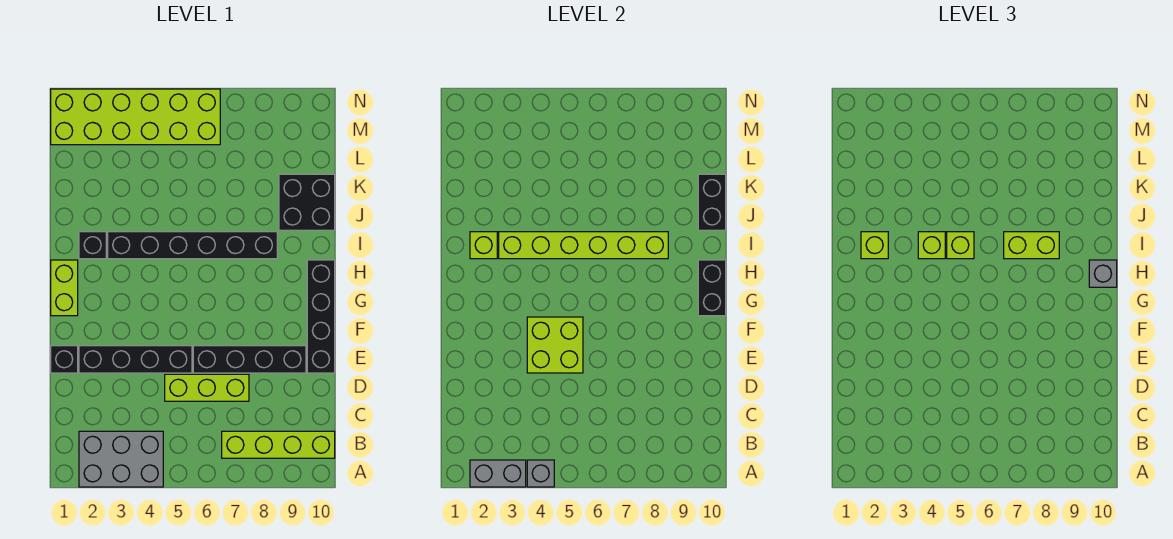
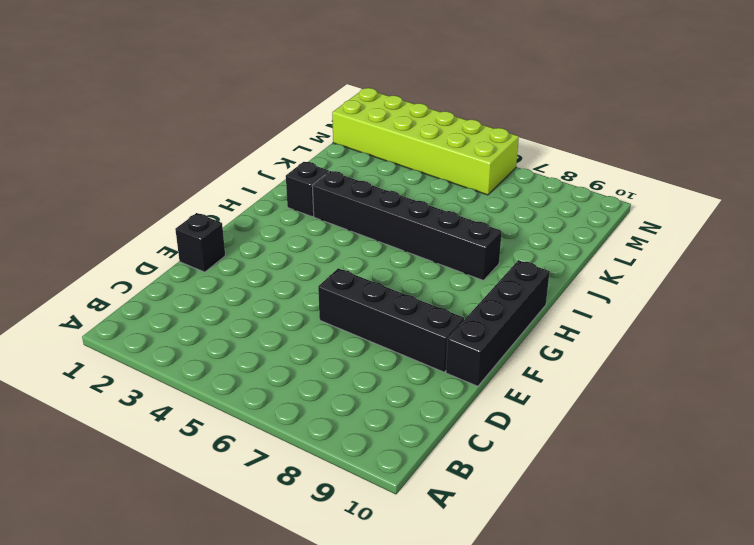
none -> grey brick A2:B4 level 1
none -> lime brick B7:B10 level 1
none -> lime brick D5:D7 level 1

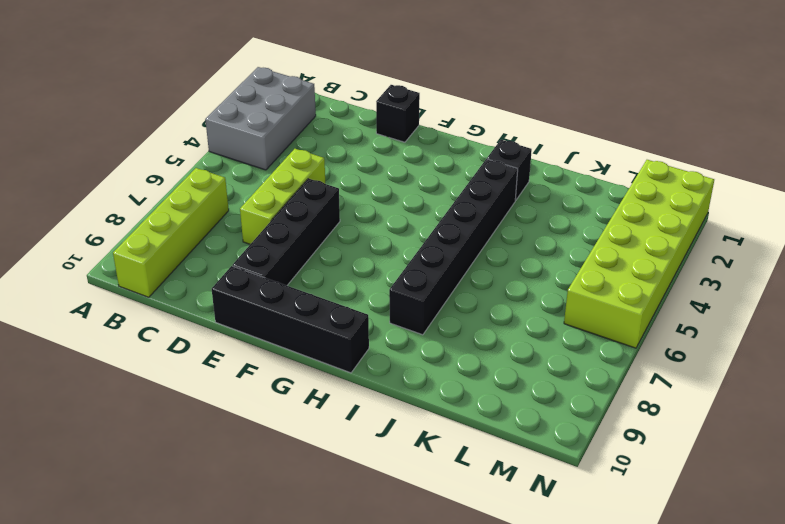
none -> black brick E2:E5 level 1
none -> lime brick G1:H1 level 1
none -> black brick J9:K10 level 1

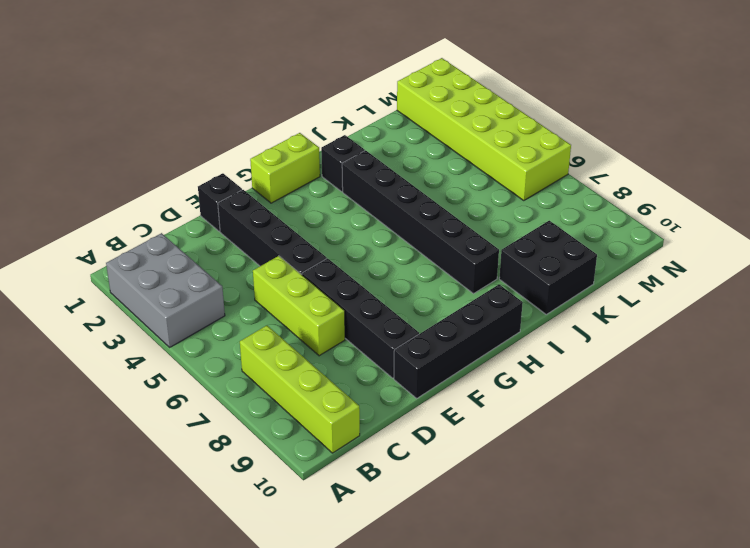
none -> grey brick A2:A3 level 2
none -> grey brick A4 level 2
none -> lime brick E4:F5 level 2

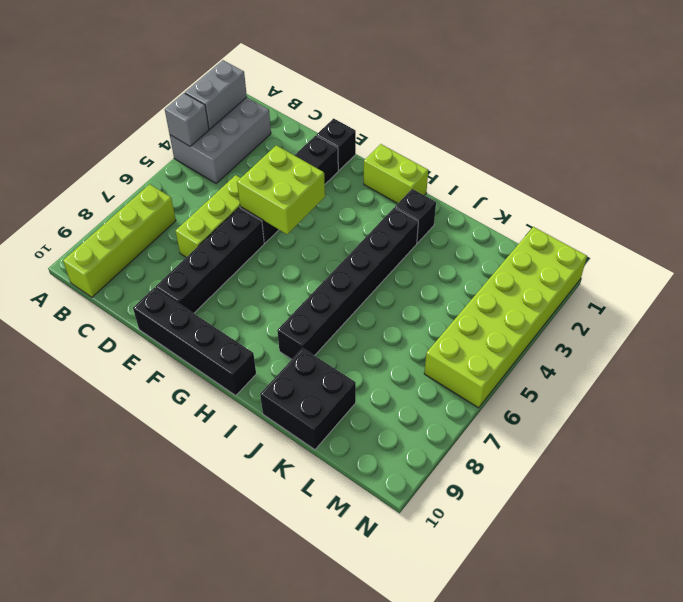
none -> black brick G10:H10 level 2
none -> lime brick I2 level 2
none -> lime brick I3:I8 level 2

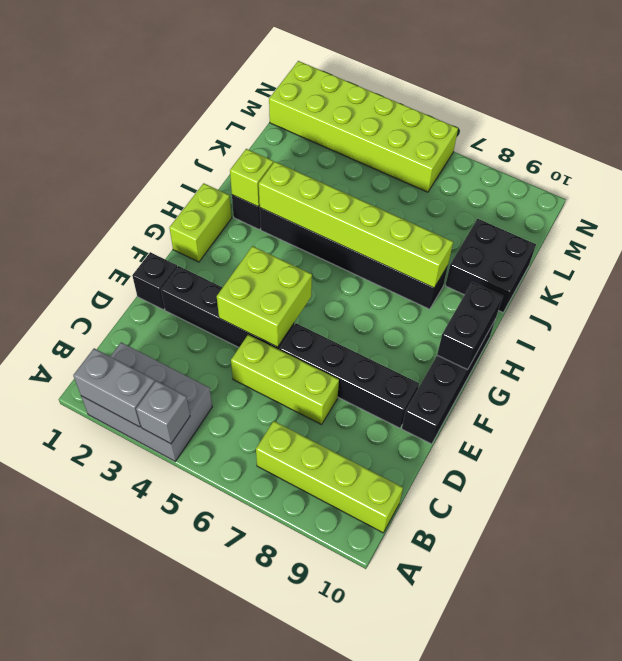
none -> black brick J10:K10 level 2
none -> grey brick H10 level 3
none -> lime brick I2 level 3

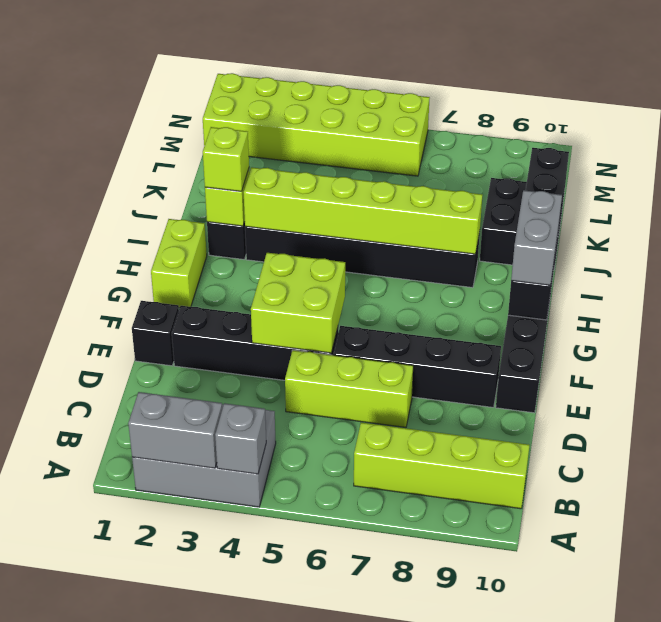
grey brick G10:H10 level 3 -> grey brick H10 level 3
none -> lime brick I4 level 3
none -> lime brick I5 level 3
none -> lime brick I7:I8 level 3

